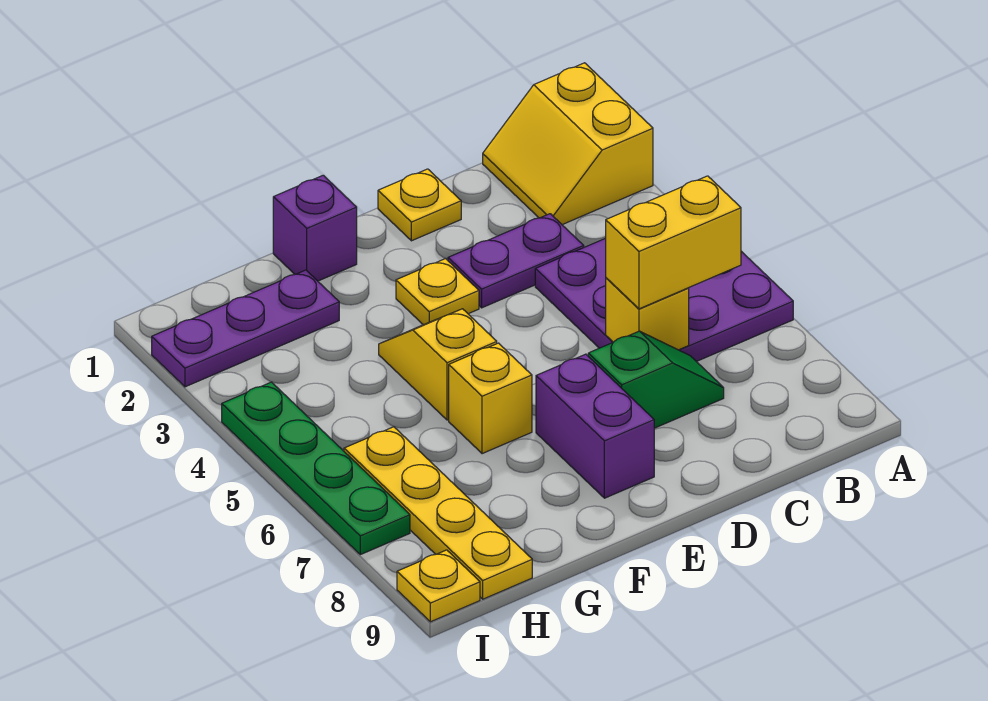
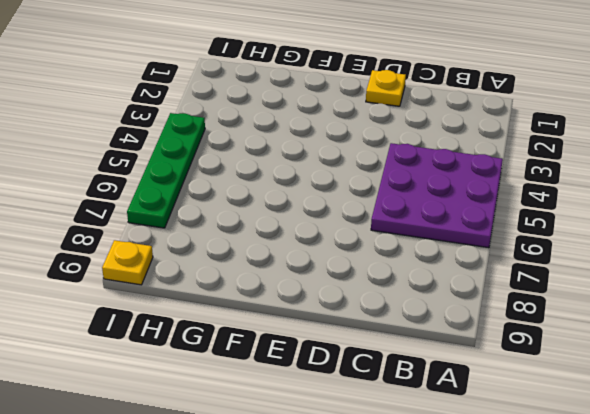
none -> yellow slope A1:B2 level 1 top A
none -> purple plate C3:D3 level 1
none -> green slope C7:D7 level 1 top D

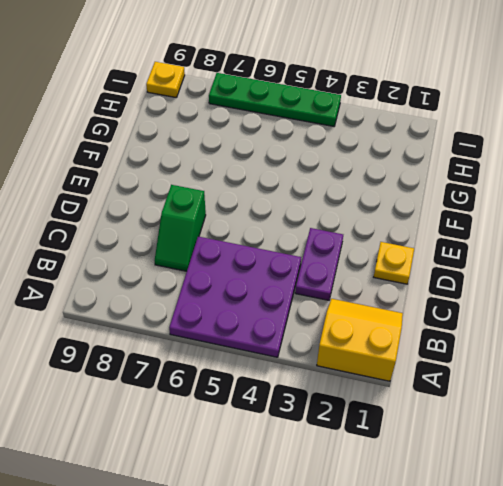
none -> yellow plate E3 level 1
none -> purple brick E7:E8 level 1
none -> purple brick F1 level 1

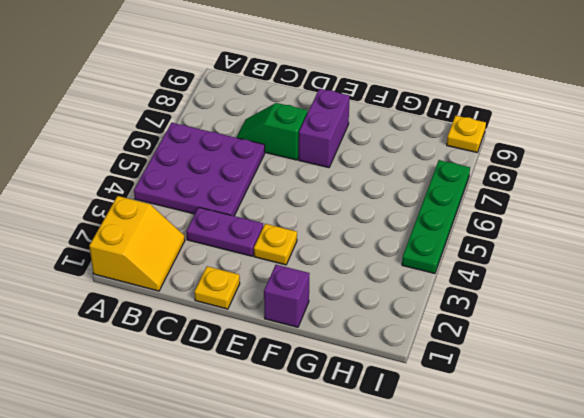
none -> yellow slope F4:F5 level 1 top 5
none -> yellow brick F6 level 1
none -> purple plate G2:I2 level 1

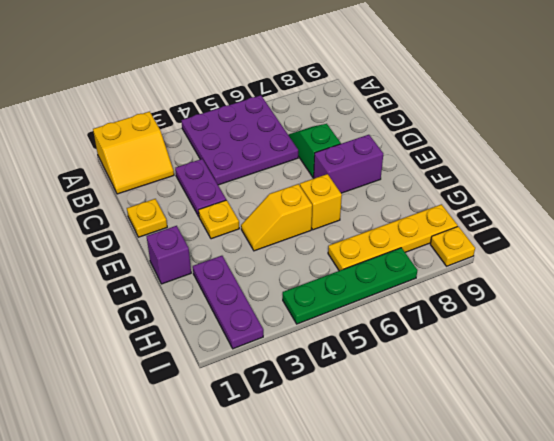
none -> yellow brick C6 level 2
none -> yellow brick B6:C6 level 3

